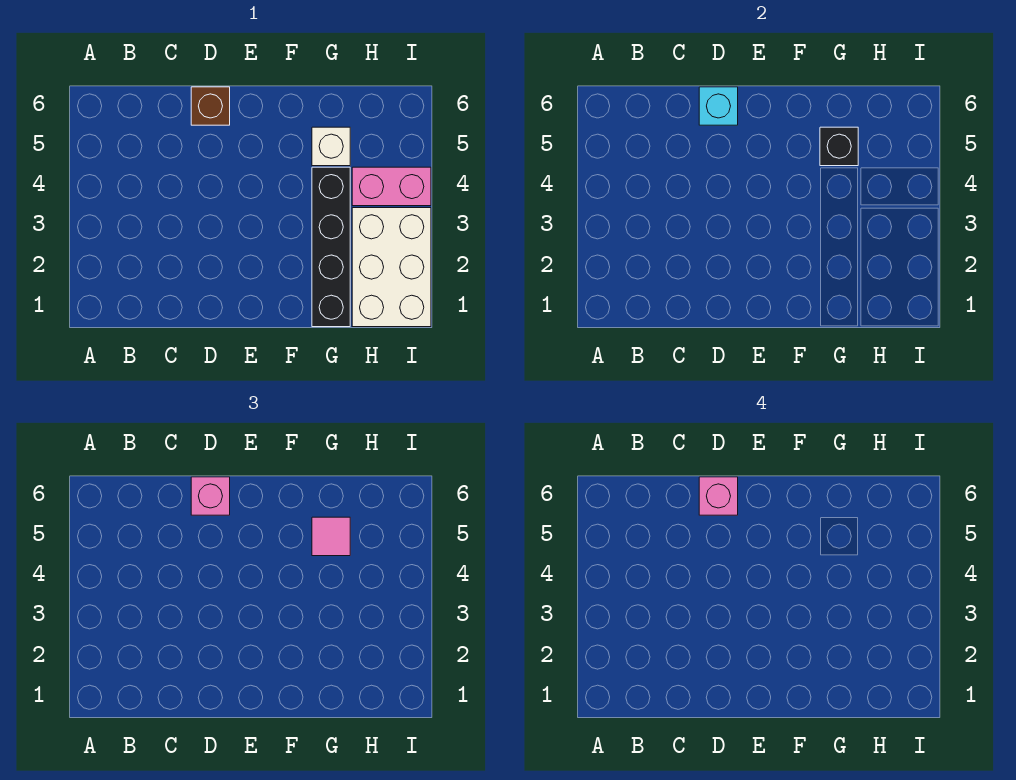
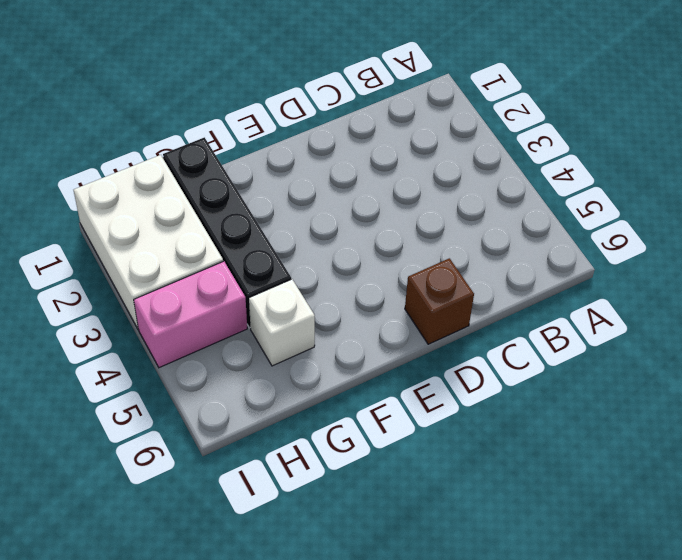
none -> cyan brick D6 level 2
none -> black brick G5 level 2

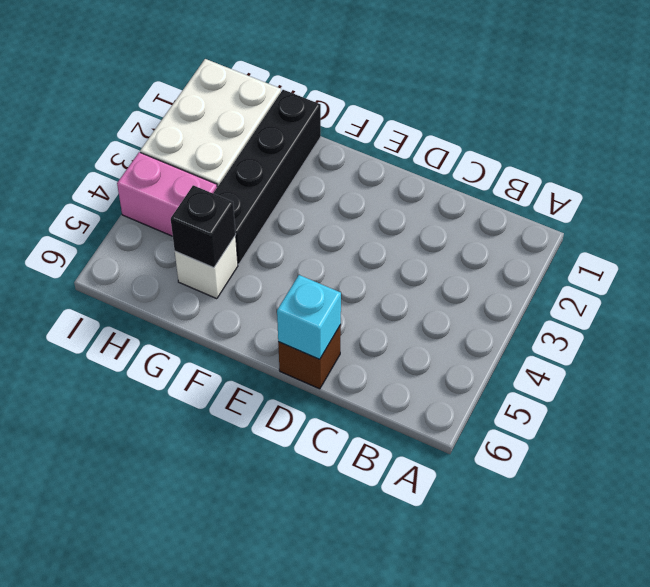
none -> pink brick D6 level 3
none -> pink tile G5 level 3

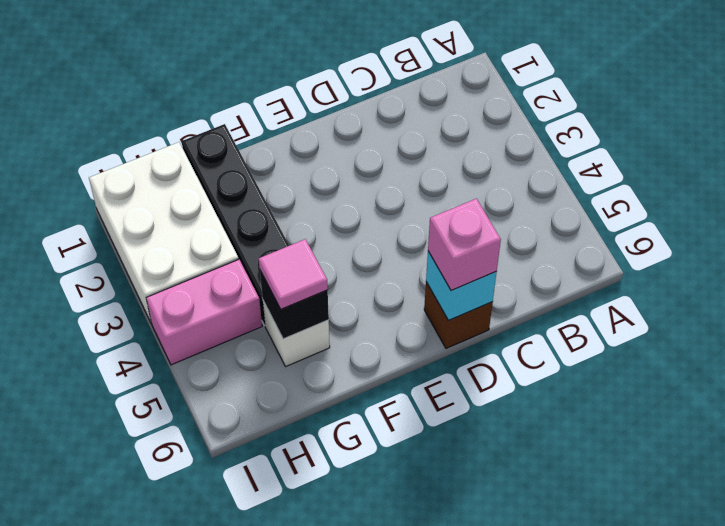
none -> pink brick D6 level 4

